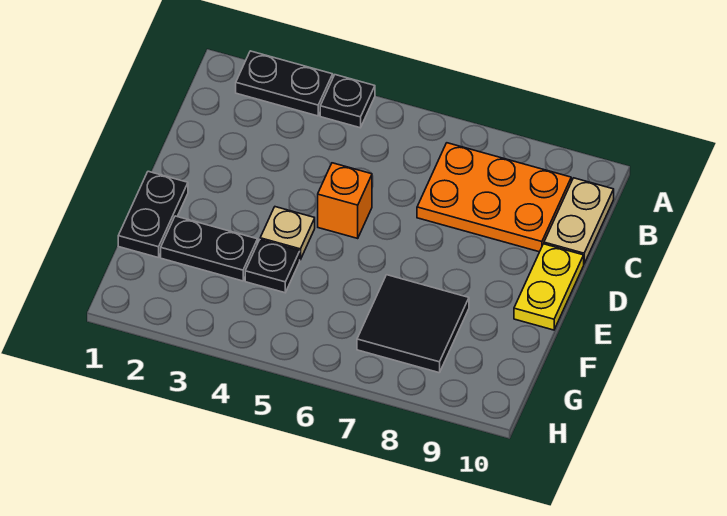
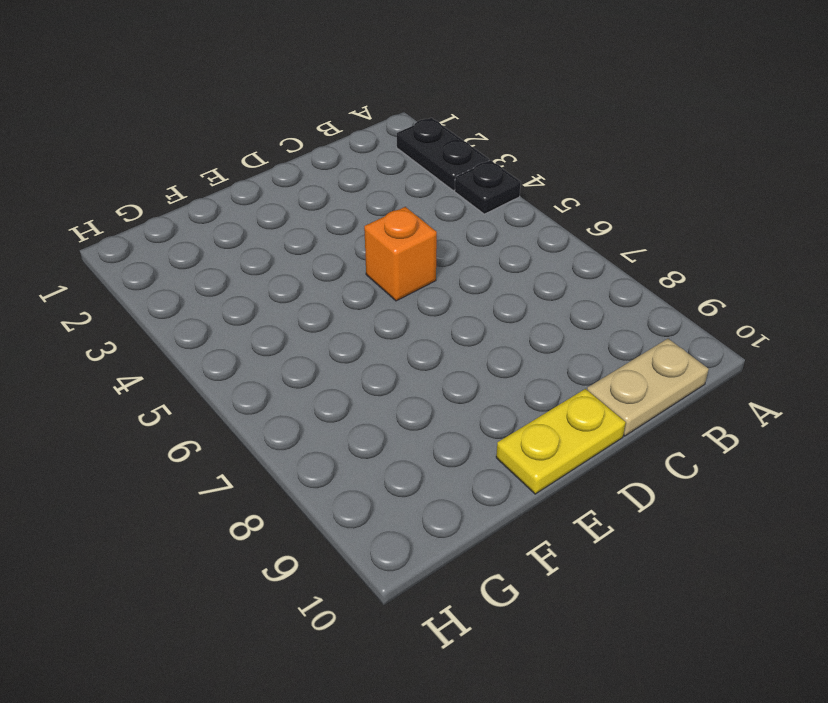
none -> orange plate B7:C9 level 1
none -> black plate E1:F1 level 1

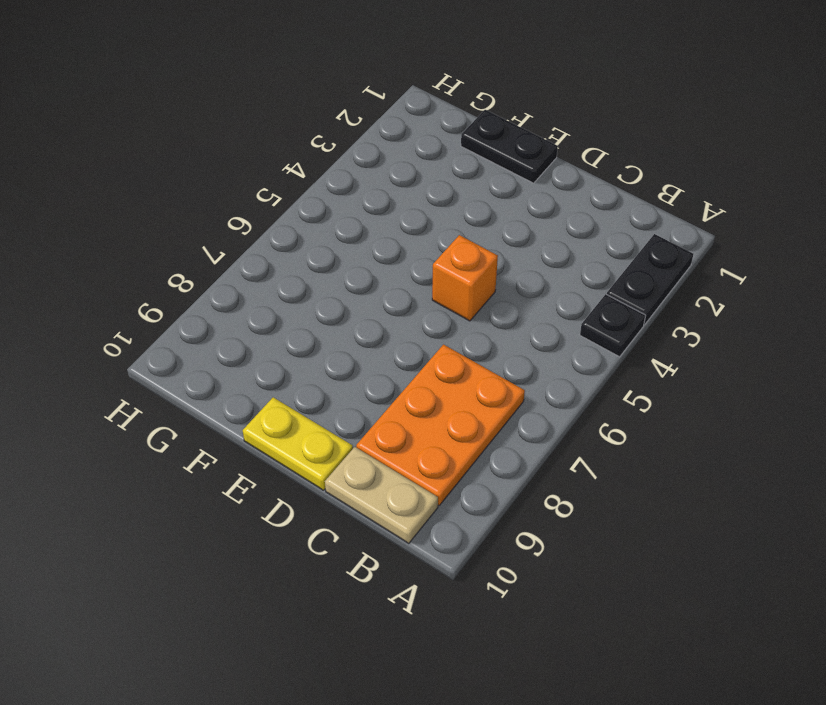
none -> tan plate E4 level 1
none -> black plate F2:F3 level 1

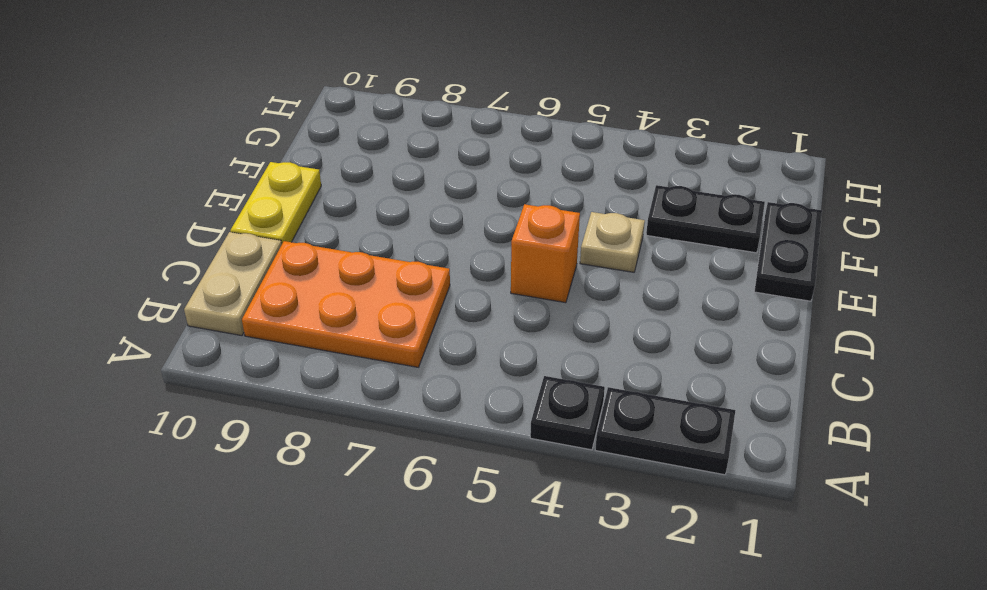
none -> black plate F4 level 1
none -> black tile F7:G8 level 1

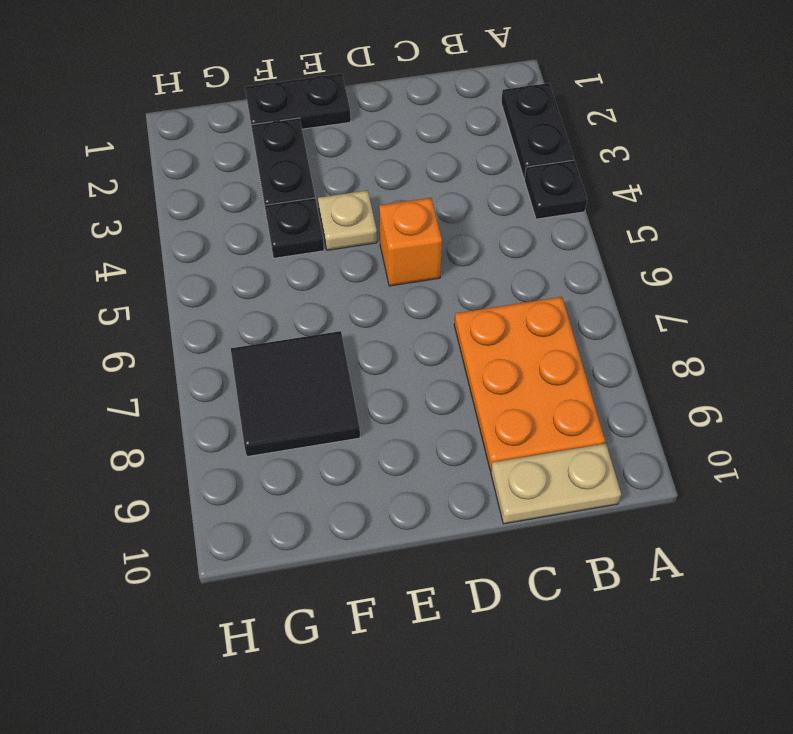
none -> yellow plate D10:E10 level 1

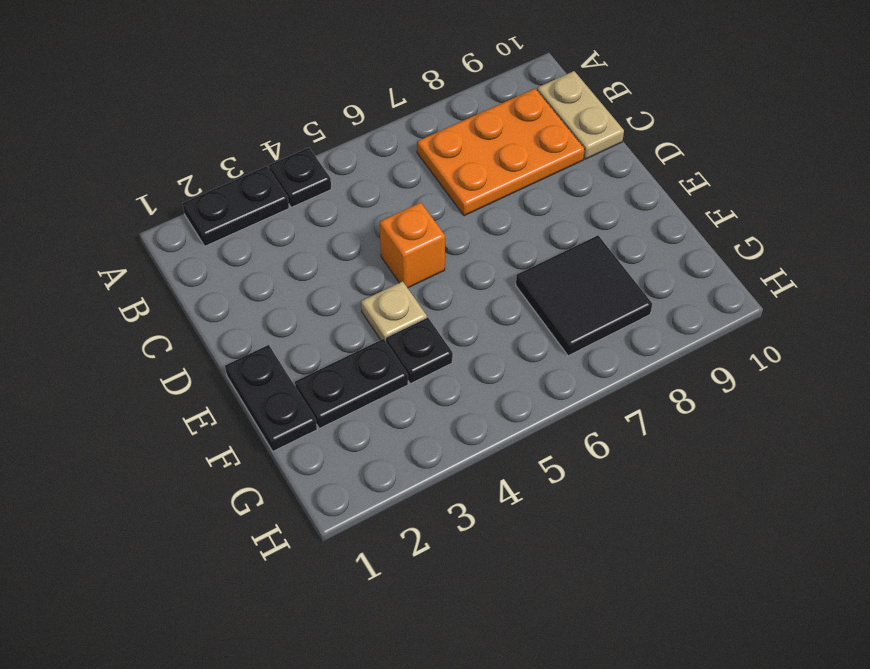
none -> yellow plate D10:E10 level 1

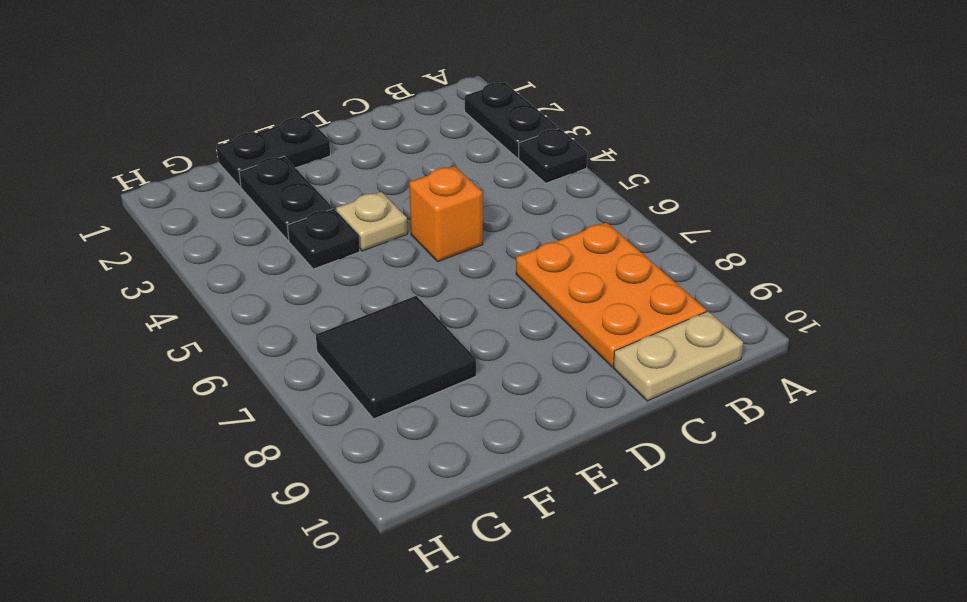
none -> yellow plate D10:E10 level 1

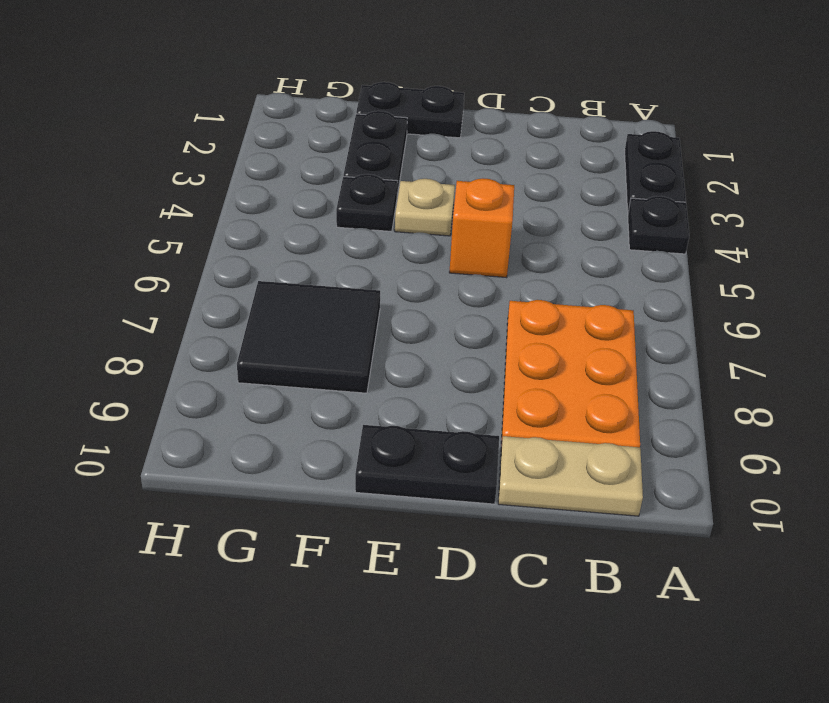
black plate D10:E10 level 1 -> yellow plate D10:E10 level 1

